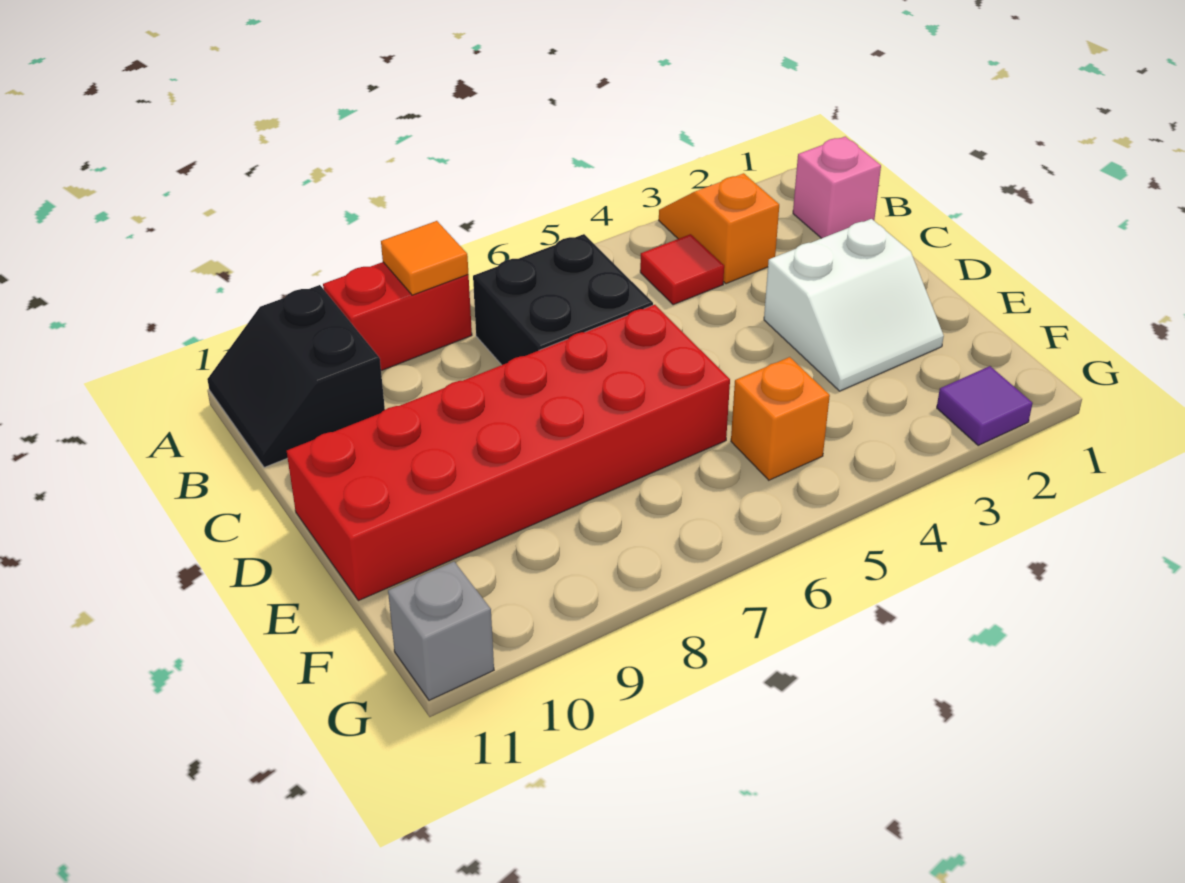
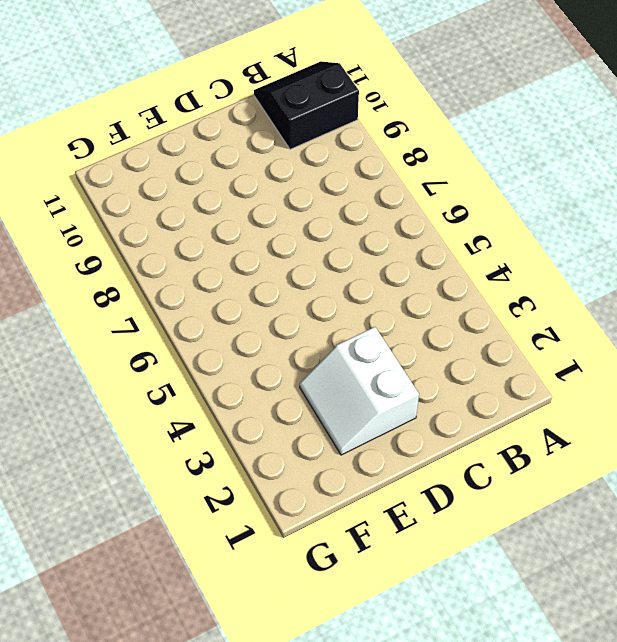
none -> orange slope A3:B3 level 1 top B
none -> red brick A8:A9 level 1
none -> pink brick B1 level 1

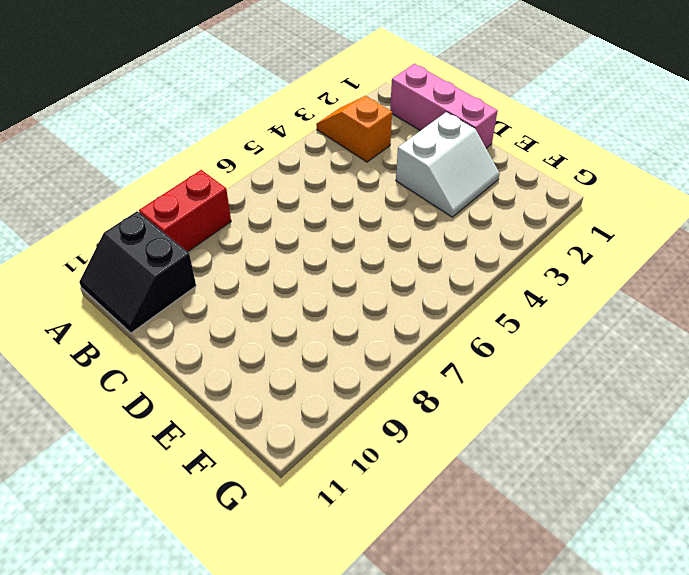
pink brick B1:D1 level 1 -> pink brick B1 level 1
none -> red tile B4 level 1
none -> black brick B6:C7 level 1
none -> red brick D6:E11 level 1

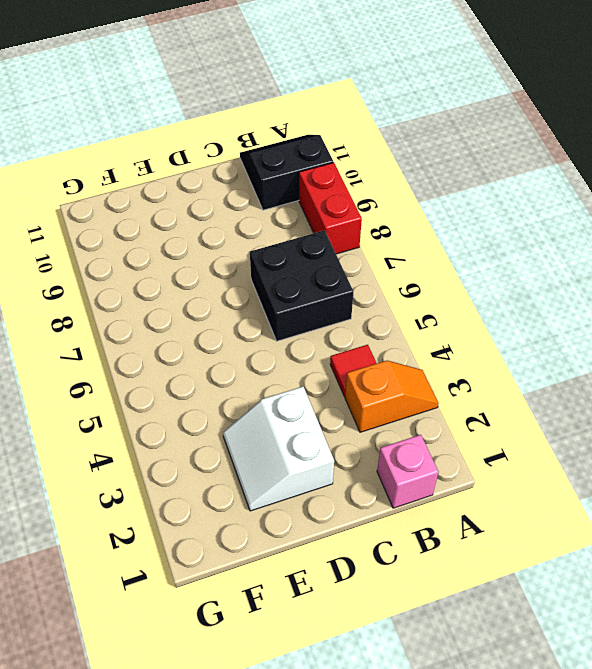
none -> red brick D6:E11 level 1
none -> orange brick F5 level 1
none -> purple tile G2 level 1

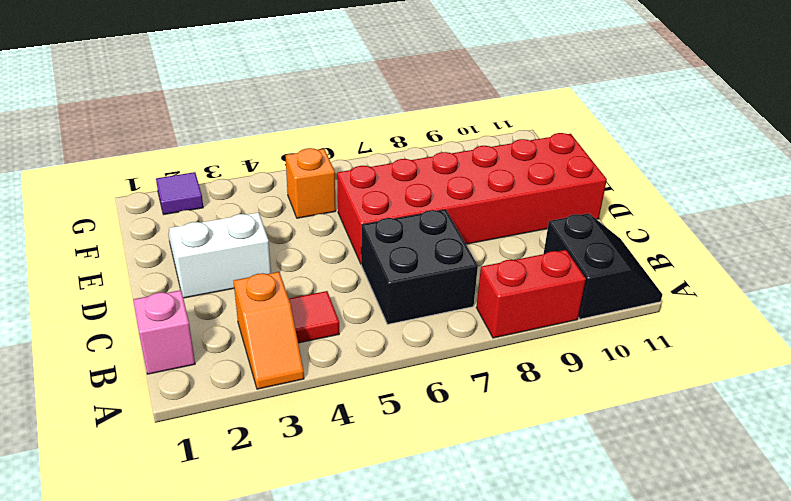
none -> grey brick G11 level 1
none -> orange tile A8 level 2

